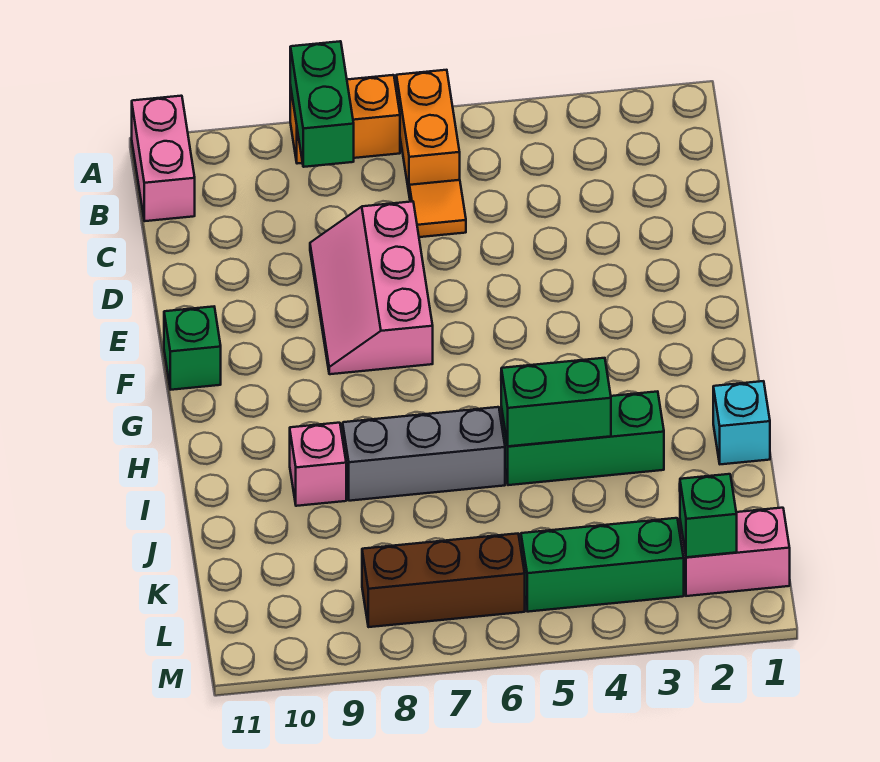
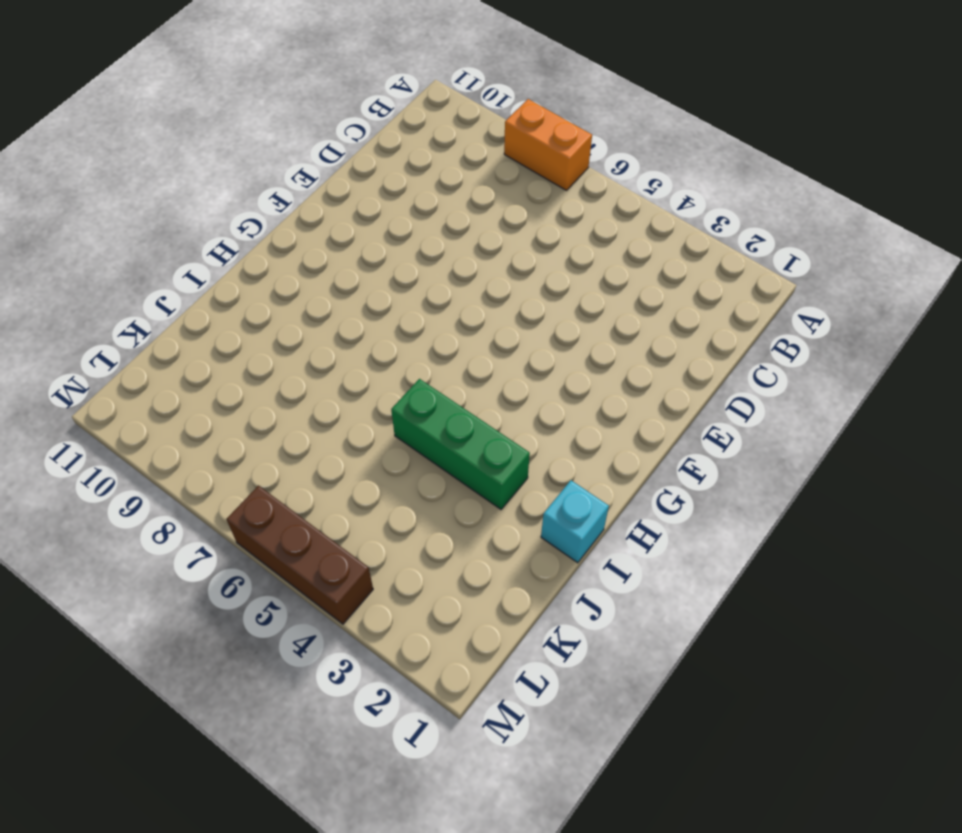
brown brick M4:M6 level 1 -> brown brick L6:L8 level 1
none -> orange brick A6:B6 level 1
none -> pink brick A11:B11 level 1
none -> orange tile C6 level 1

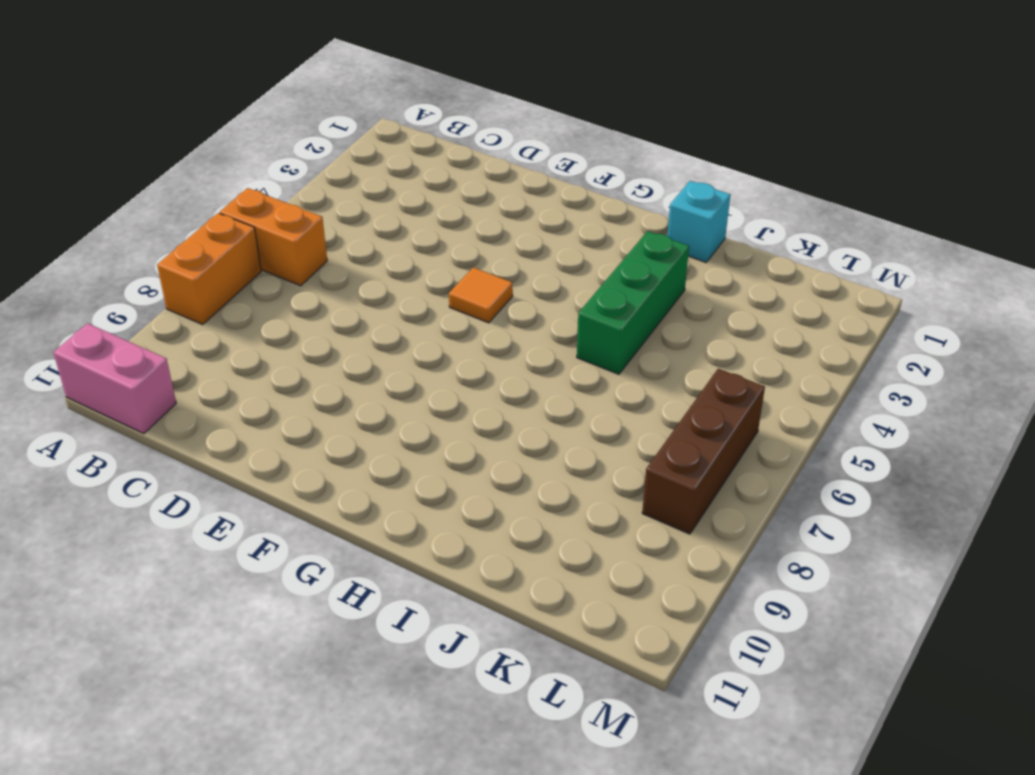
orange tile F5 level 1 -> orange tile C6 level 1
none -> pink slope D7:F8 level 1 top 7
none -> green brick F11 level 1
none -> grey brick I6:I8 level 1

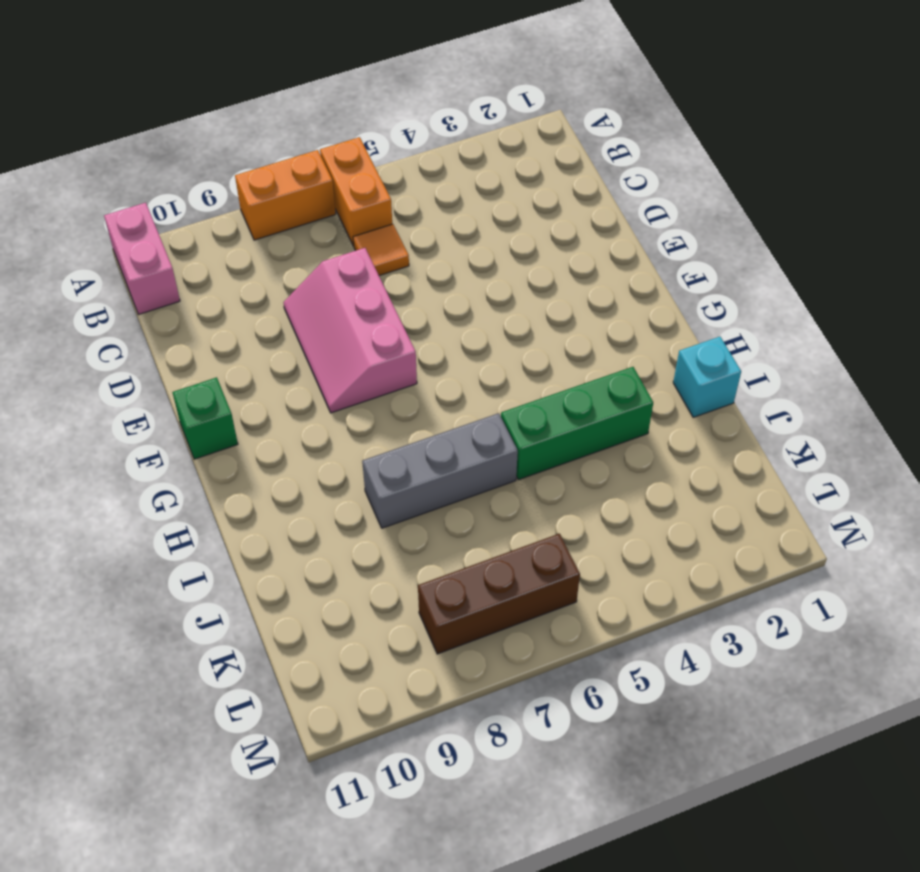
none -> pink brick I9 level 1
none -> pink brick L1:L2 level 1
none -> green brick L3:L5 level 1

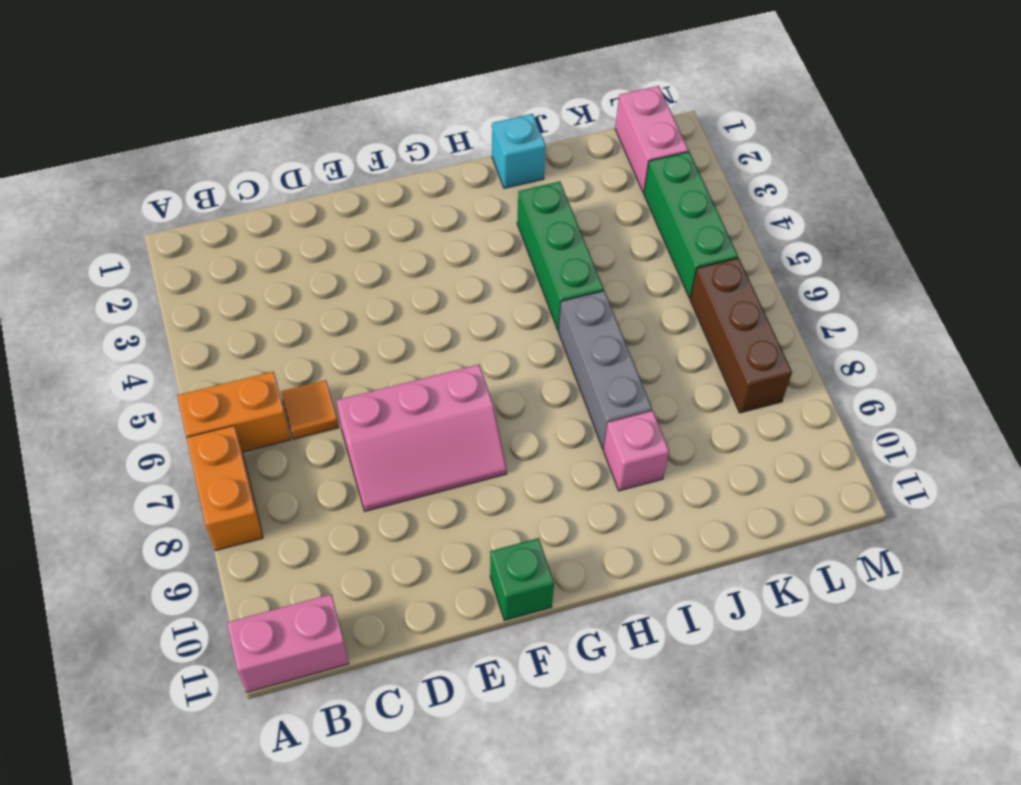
none -> green brick A8:B8 level 2
none -> green brick I4:I5 level 2
none -> green brick L2 level 2

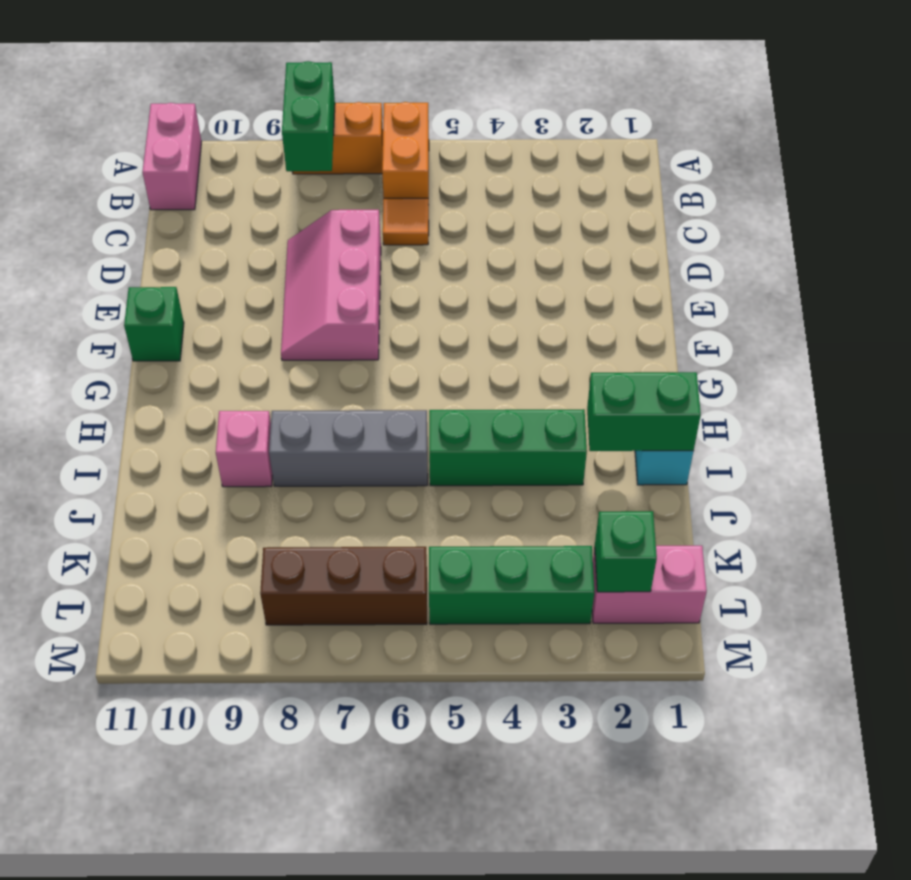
green brick I1:I2 level 2 -> green brick I4:I5 level 2

